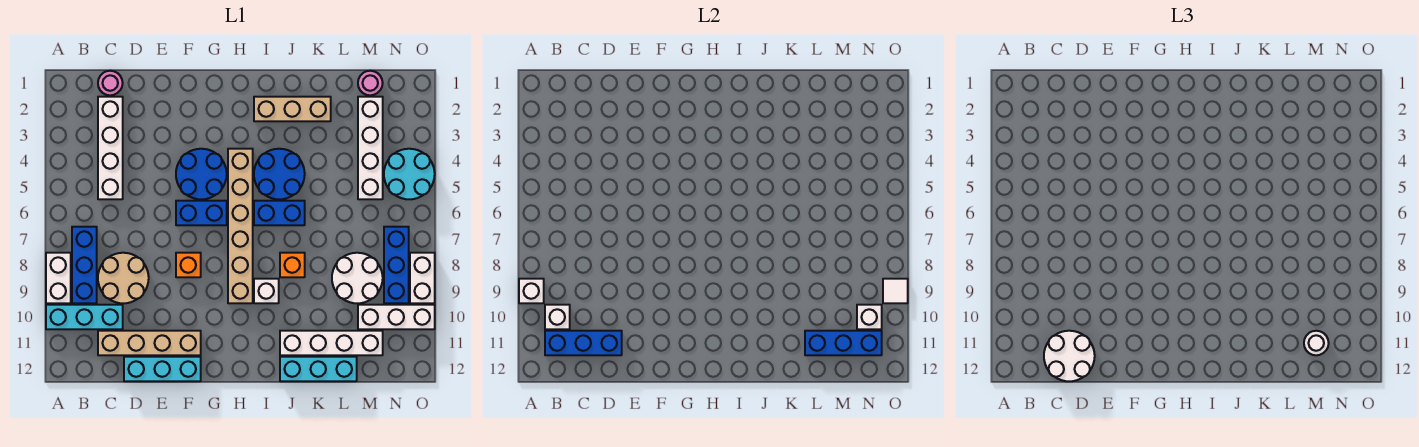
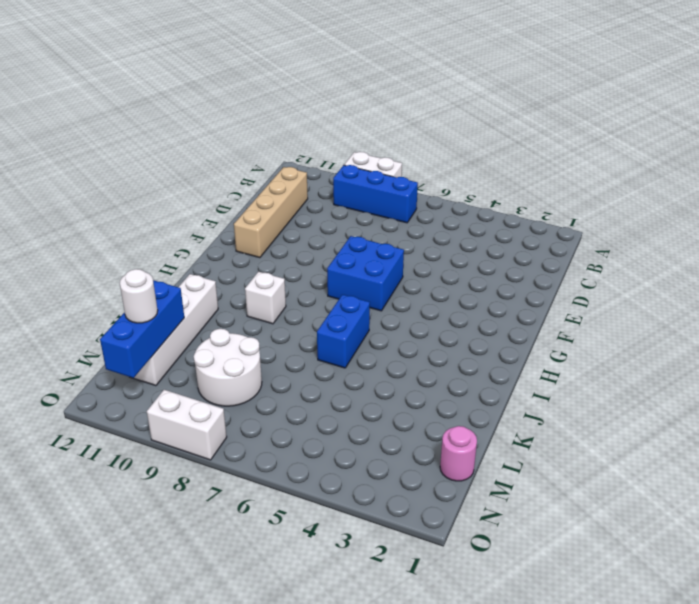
blue brick F6:G7 level 1 -> blue brick F6:G6 level 1
none -> cyan brick A10:C10 level 1
none -> pink round brick C1 level 1
none -> white brick C2:C5 level 1
none -> tan round brick C8:D9 level 1

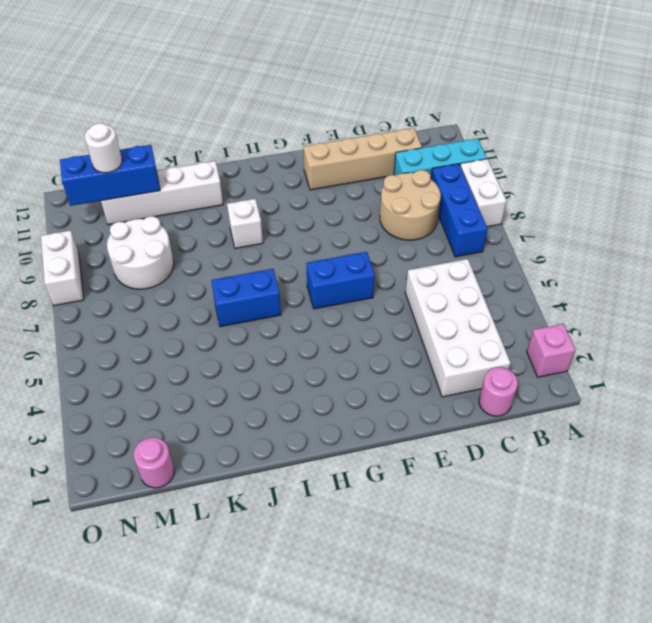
pink brick A2 level 1 -> none
white brick C2:D5 level 1 -> white brick C2:C5 level 1
none -> cyan brick D12:F12 level 1
none -> blue round brick F4:G5 level 1
none -> orange brick F8 level 1
none -> tan brick H4:H9 level 1

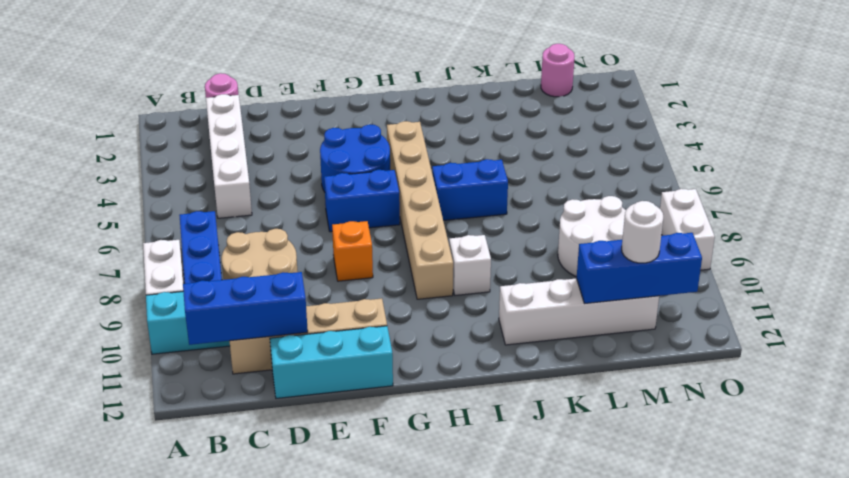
none -> tan brick I2:K2 level 1
none -> blue round brick I4:J5 level 1
none -> orange brick J8 level 1
none -> cyan brick J12:L12 level 1

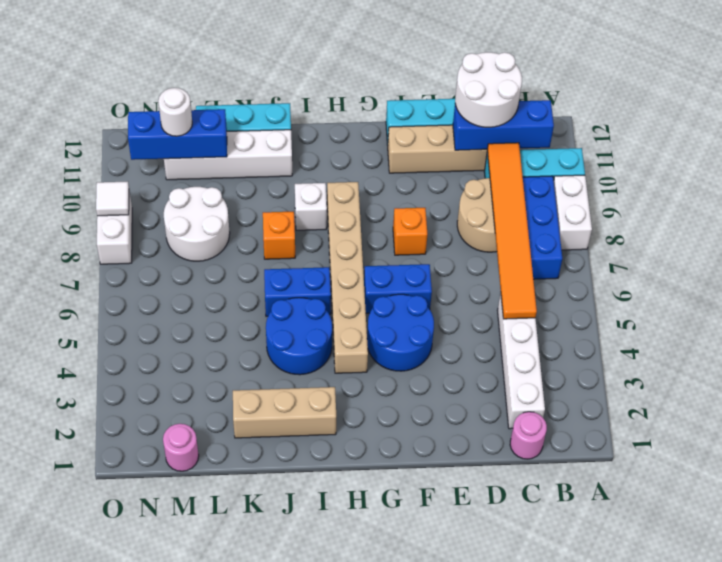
orange tile C5:C10 level 2 -> none
none -> white brick M2:M5 level 1
none -> white brick M10:O10 level 1
none -> cyan round brick N4:O5 level 1
none -> blue brick N7:N9 level 1

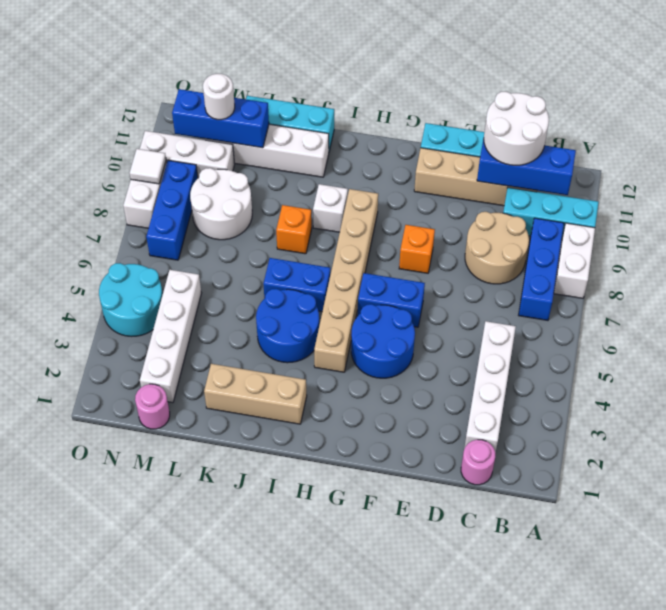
none -> white brick A9 level 2
none -> white brick B10 level 2
none -> white brick N10 level 2

